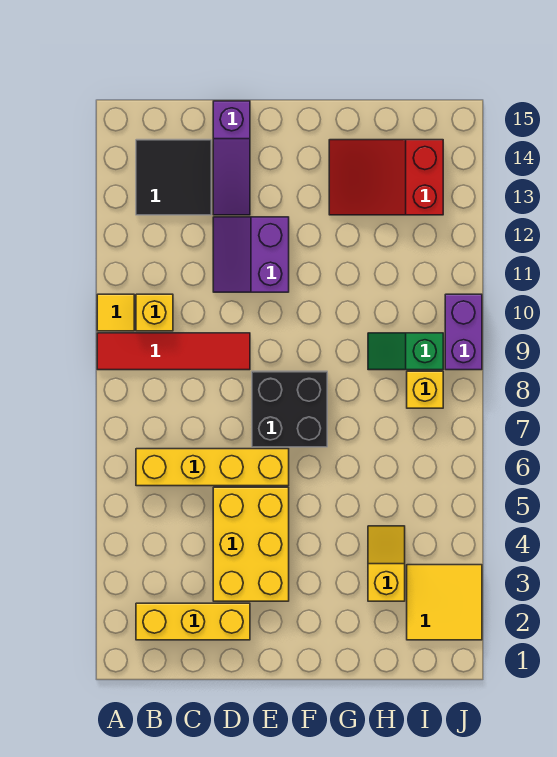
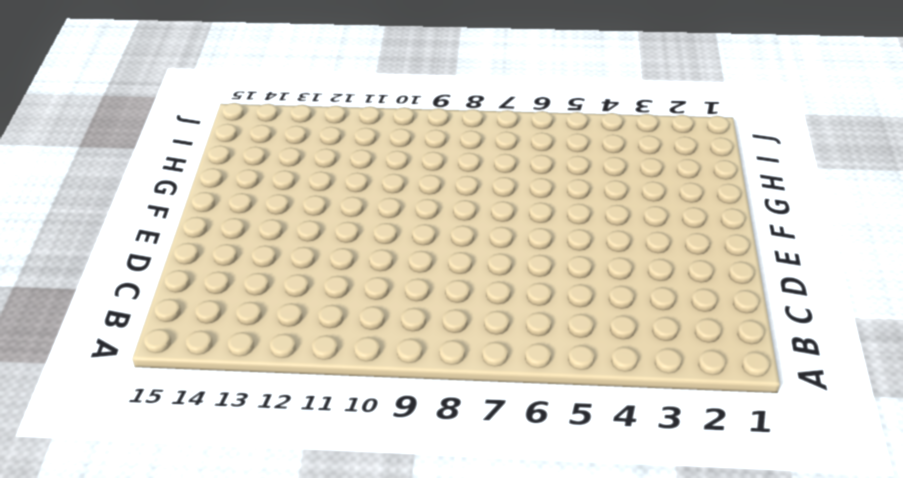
none -> red tile A9:D9 level 1
none -> yellow tile A10 level 1
none -> yellow brick B2:D2 level 1

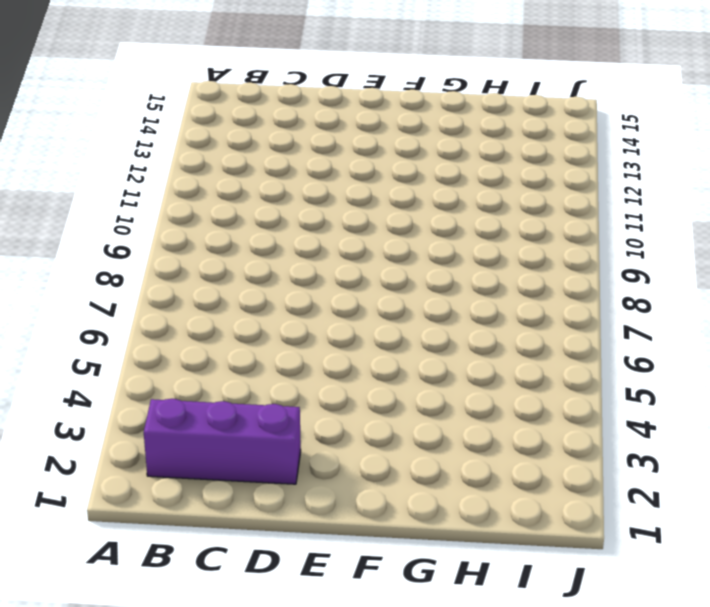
purple brick B2:D2 level 1 -> yellow brick B2:D2 level 1
none -> red tile A9:D9 level 1
none -> yellow tile A10 level 1
none -> yellow brick B6:E6 level 1

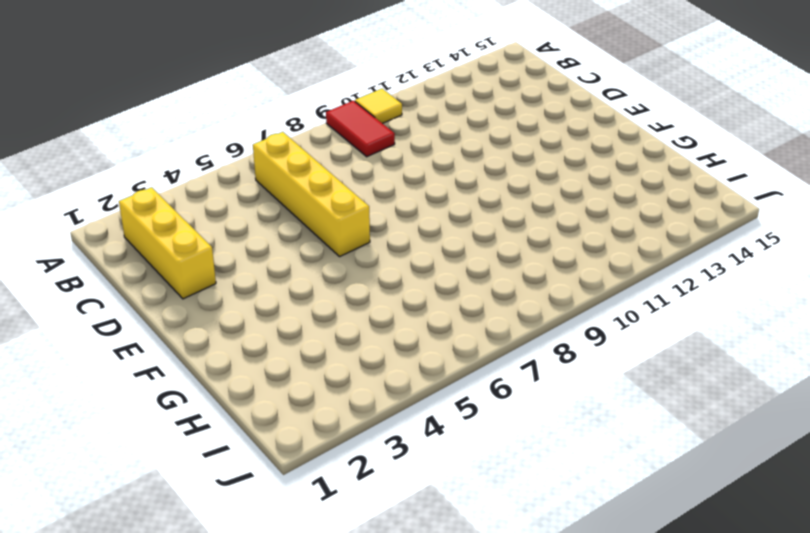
red tile A9:B9 level 1 -> red tile A9:D9 level 1
none -> yellow brick B10 level 1
none -> black tile B13:C14 level 1
none -> yellow brick D3:E5 level 1

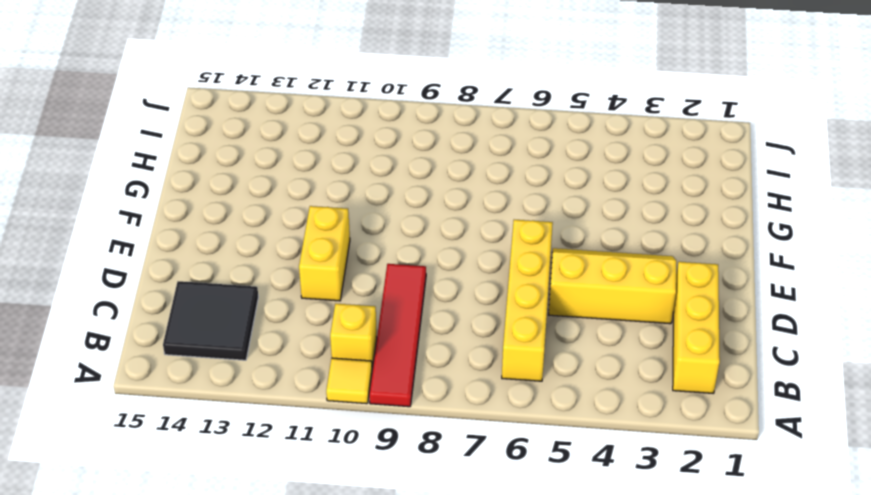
yellow slope D3:E5 level 1 top D -> yellow brick D3:E5 level 1
yellow brick D11:E11 level 1 -> purple slope D11:E12 level 1 top E
none -> purple slope D13:D15 level 1 top 15
none -> black brick E7:F8 level 1
none -> red slope G13:I14 level 1 top I

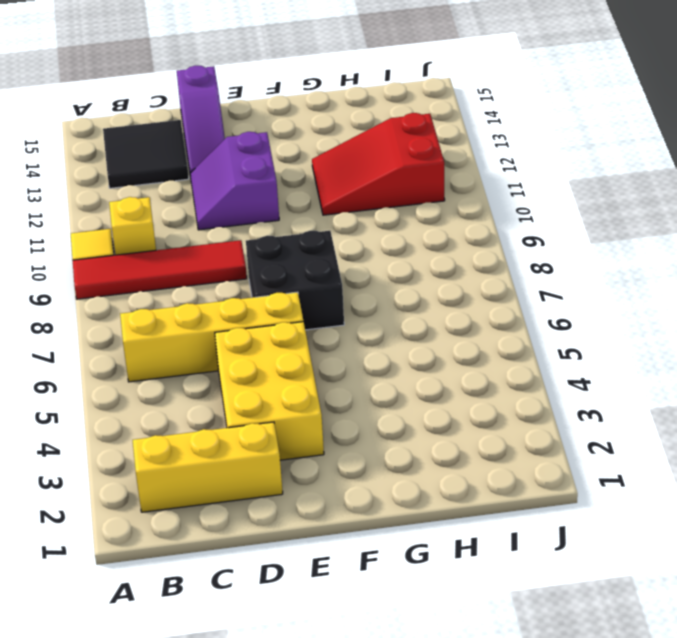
red slope G11:I12 level 1 top I -> red slope G13:I14 level 1 top I
none -> yellow slope H3:H4 level 1 top 3
none -> green slope H9:I9 level 1 top I
none -> yellow tile I2:J3 level 1

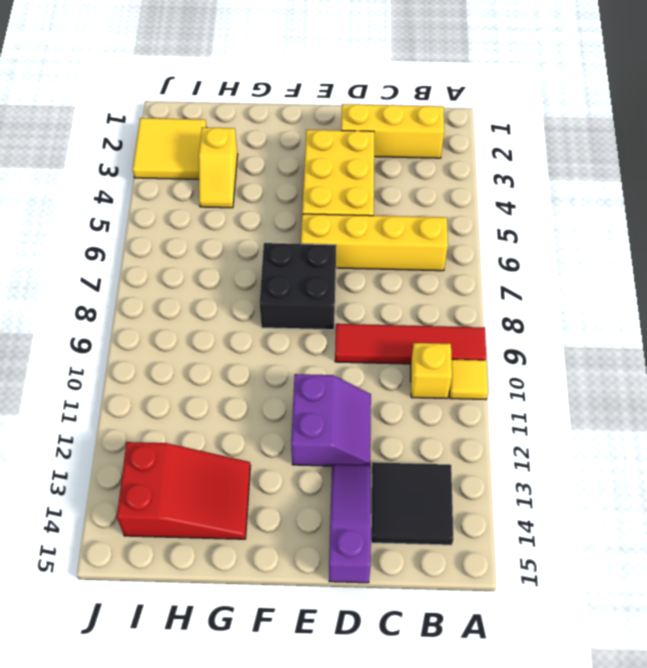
none -> green slope H9:I9 level 1 top I
none -> yellow brick I8 level 1
none -> purple brick J9:J10 level 1

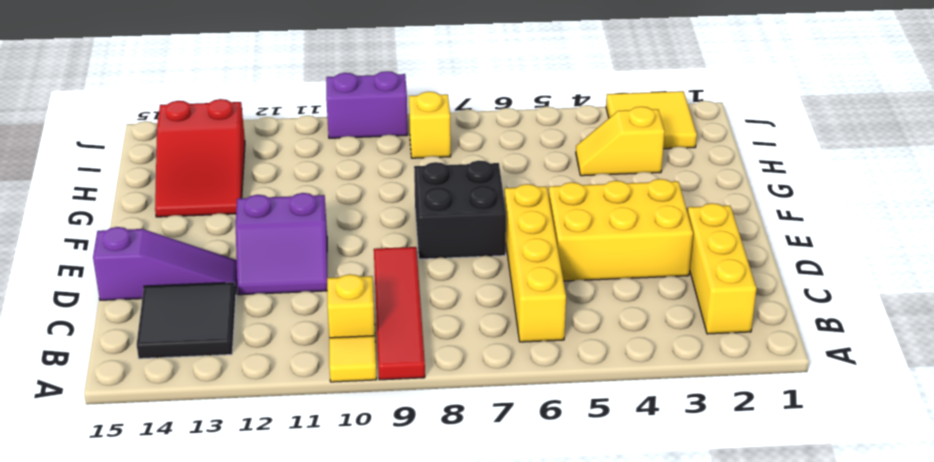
none -> green slope H9:I9 level 1 top I

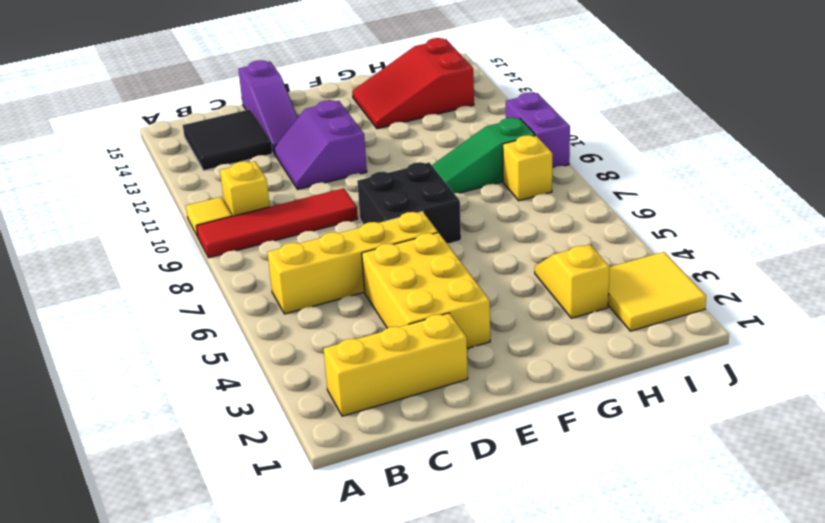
green slope G9:I9 level 1 top I -> green slope H9:I9 level 1 top I

